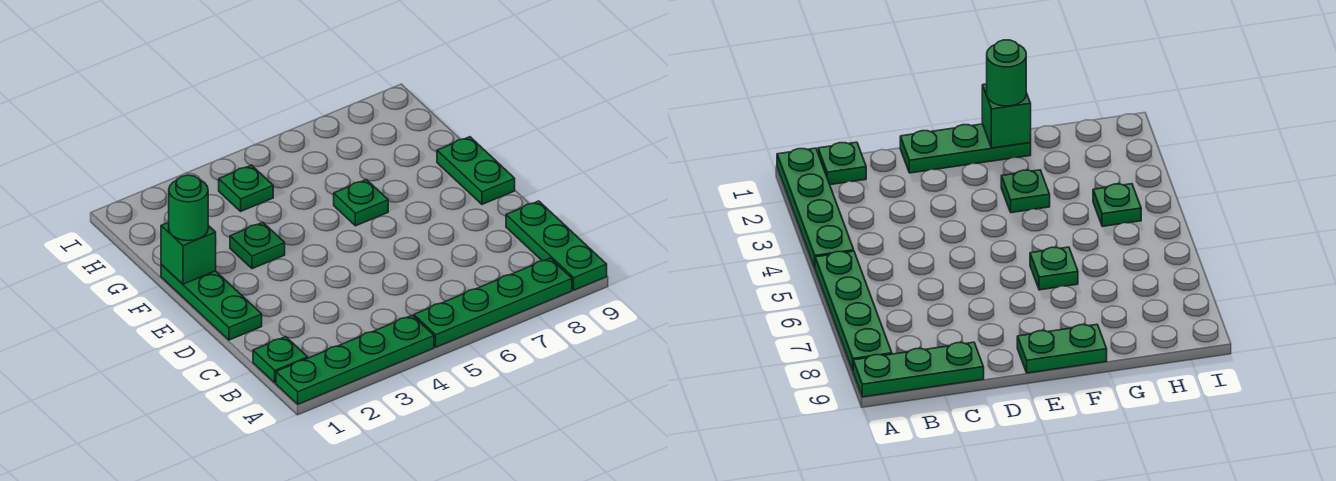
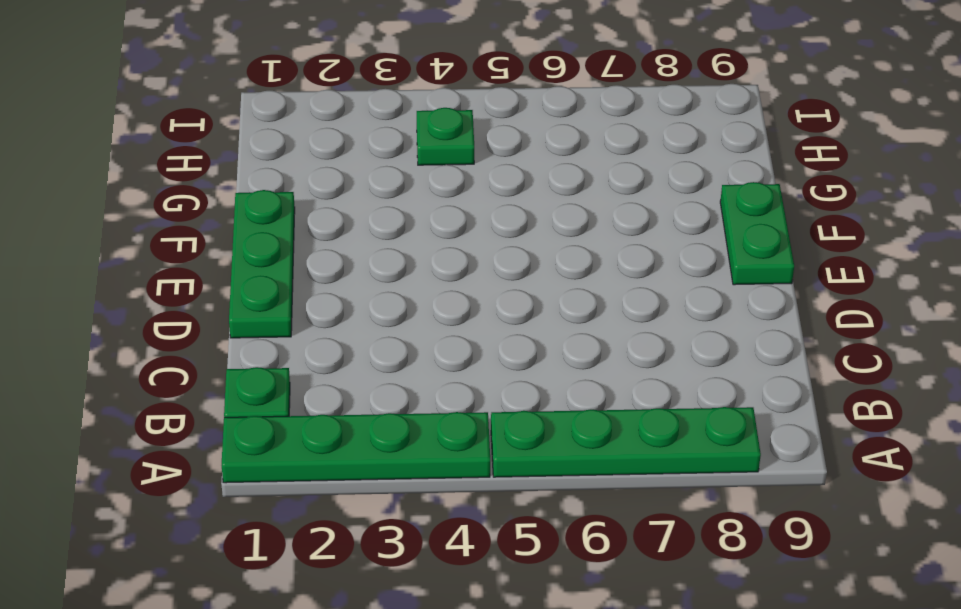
none -> green plate A9:C9 level 1
none -> green plate F3 level 1

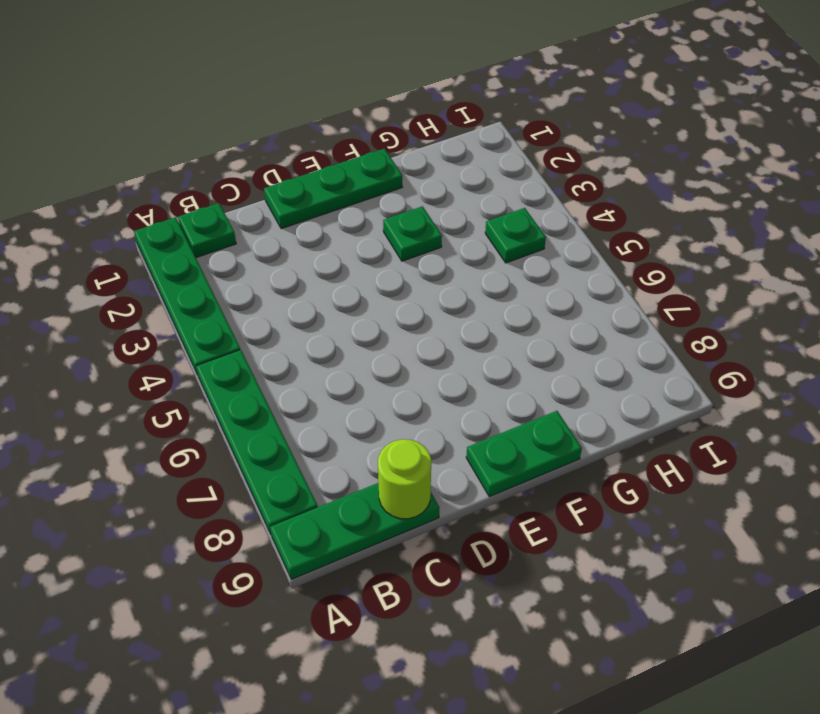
lime round brick C9 level 2 -> none
none -> green plate F6 level 1
none -> green brick F1 level 2

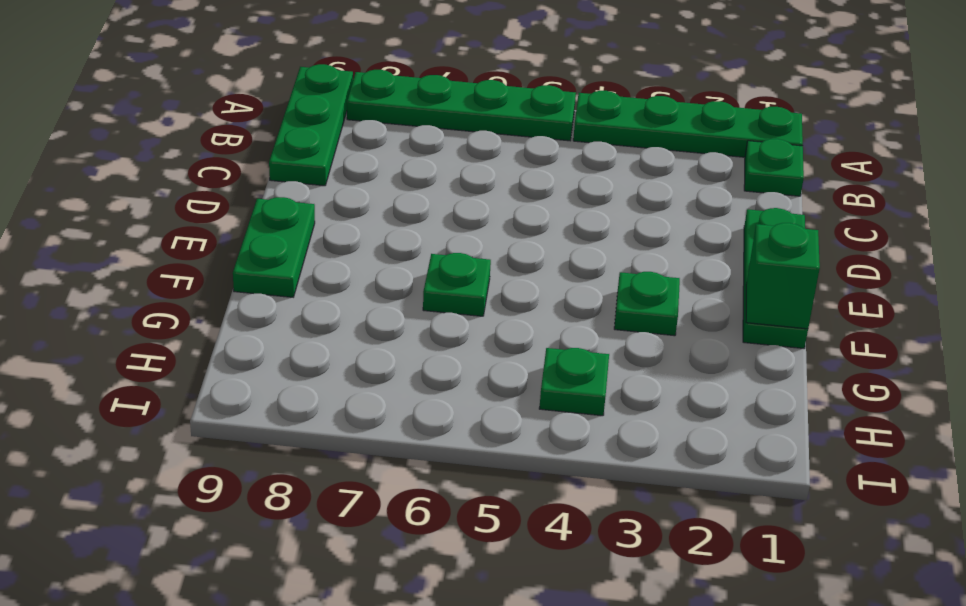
none -> green round brick F1 level 3

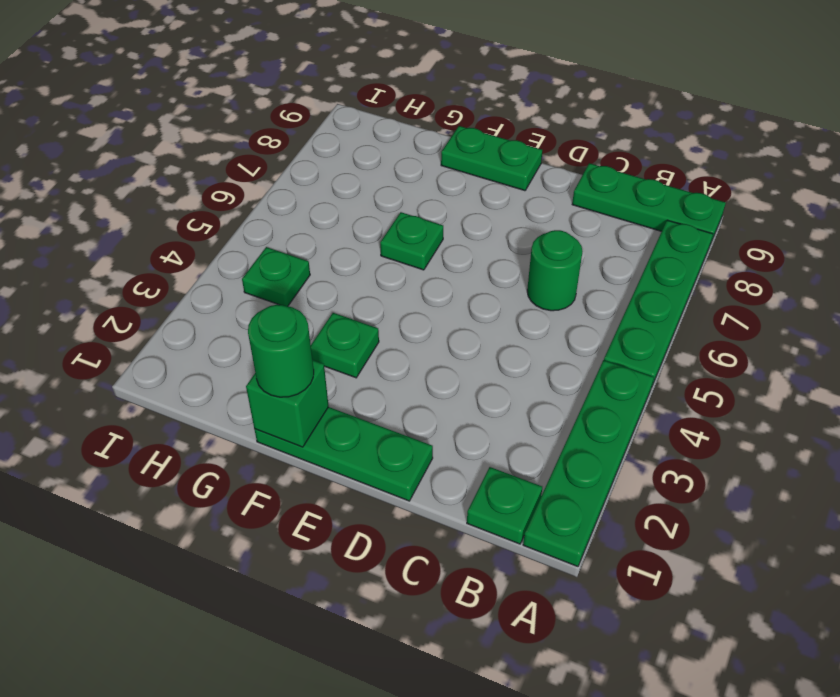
green round brick C6 level 1 -> none

